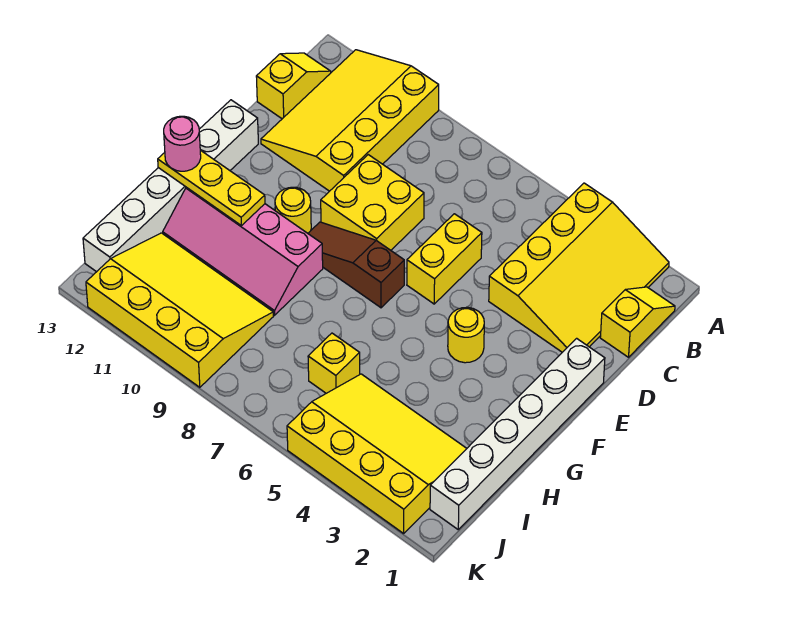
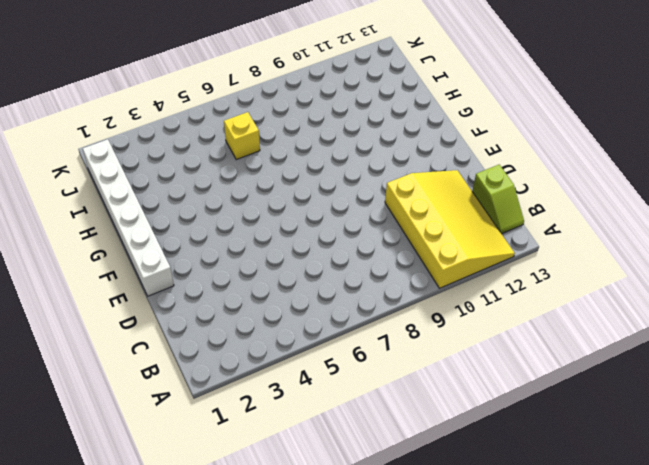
lime slope B13:C13 level 1 top C -> yellow slope B13:C13 level 1 top C
none -> yellow slope A2:D4 level 1 top 4
none -> yellow slope B1:C1 level 1 top C
none -> yellow brick D6:E6 level 1

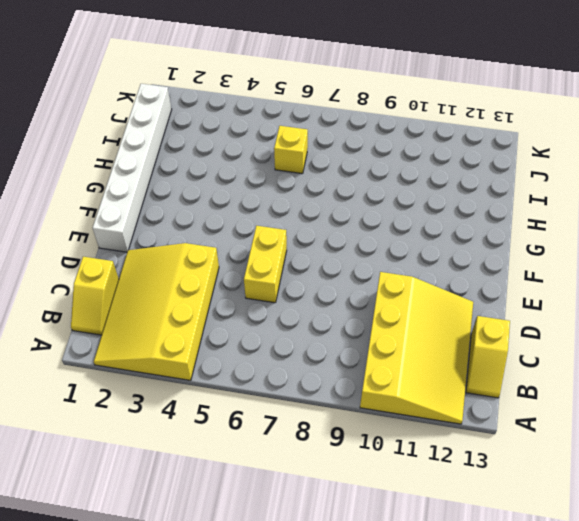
none -> yellow brick D8:E9 level 1
none -> white brick E13:J13 level 1
none -> yellow round brick F4 level 1

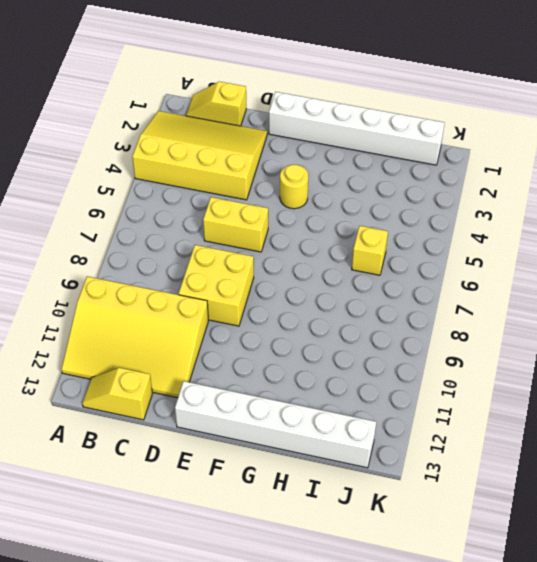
none -> brown slope F7:F9 level 1 top 7
none -> yellow round brick F10 level 1
none -> pink slope G9:H12 level 1 top G

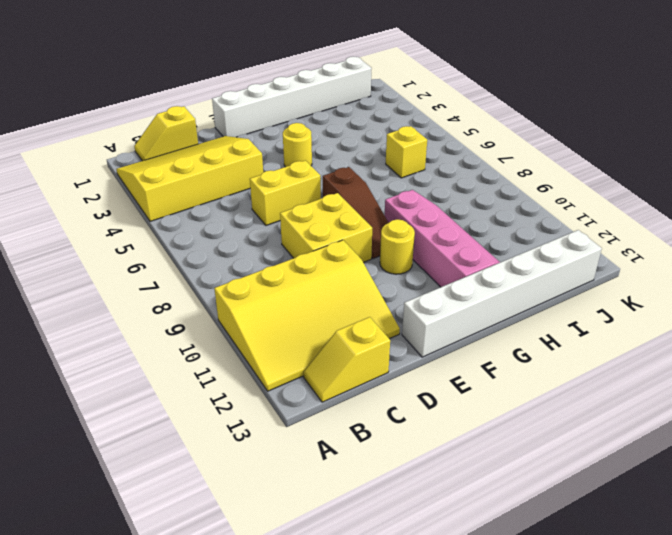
none -> yellow slope I2:K5 level 1 top K
none -> yellow slope I9:K12 level 1 top K
none -> yellow plate G11:G13 level 2

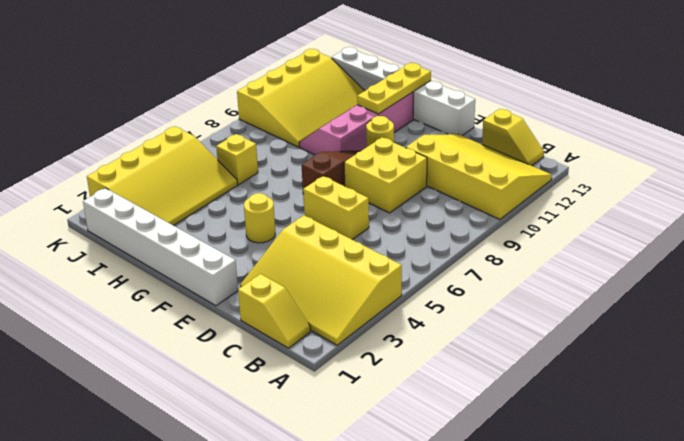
none -> pink round brick G13 level 3

